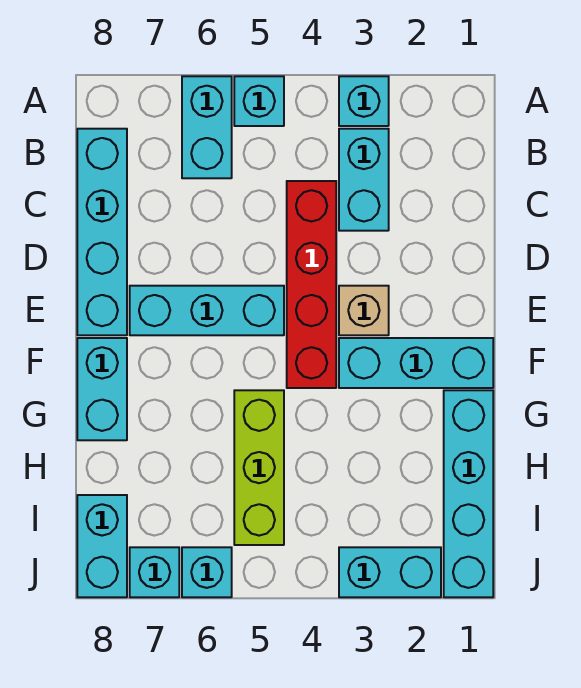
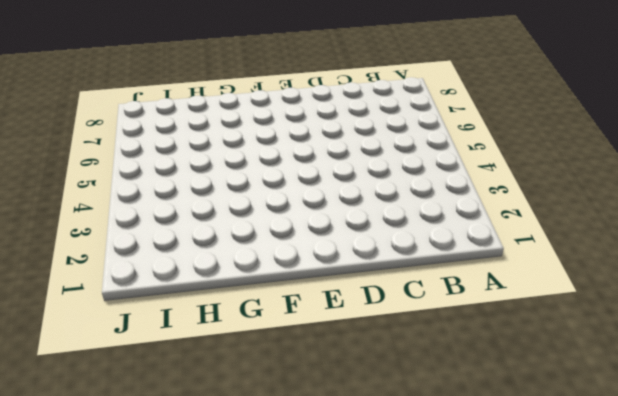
none -> cyan brick A3 level 1
none -> cyan brick A5 level 1
none -> cyan brick A6:B6 level 1

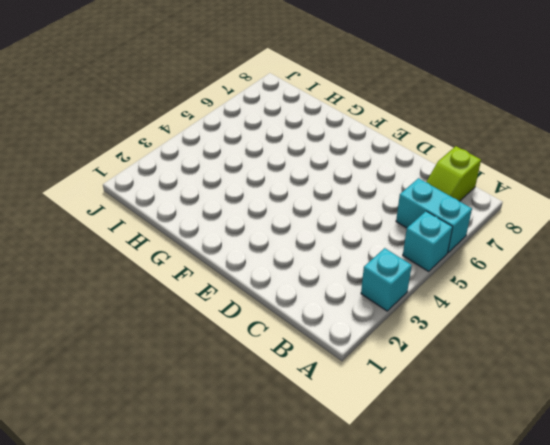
lime slope B7:B8 level 1 top 8 -> cyan brick B8:E8 level 1
none -> cyan brick B3:C3 level 1
none -> red brick C4:F4 level 1
none -> tan brick E3 level 1

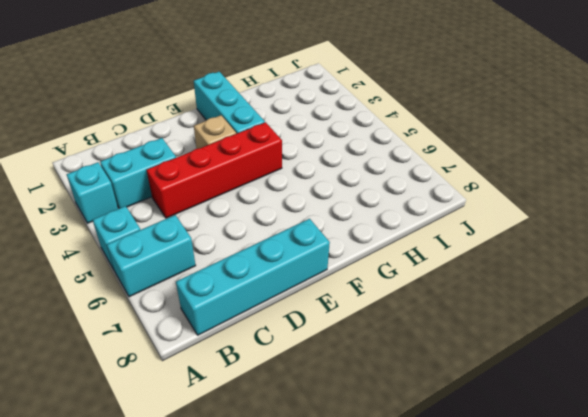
none -> cyan brick E5:E7 level 1
none -> cyan brick F8:G8 level 1
none -> cyan brick G1:J1 level 1

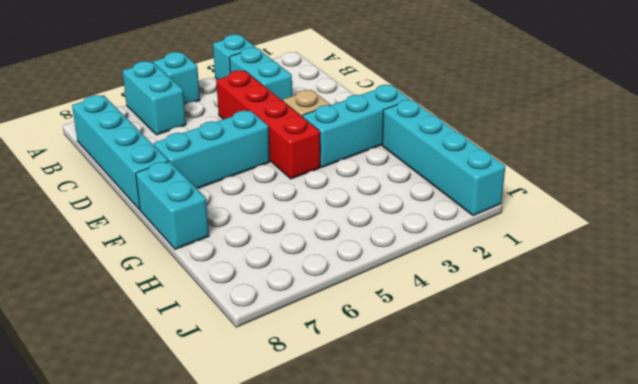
none -> lime brick G5:I5 level 1
none -> cyan brick I8:J8 level 1
none -> cyan brick J2:J3 level 1

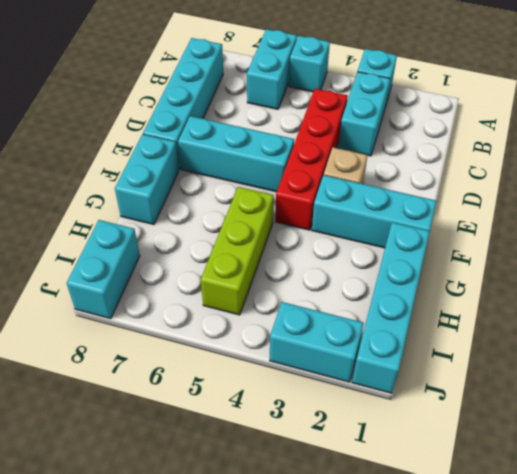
none -> cyan brick J6 level 1
none -> cyan brick J7 level 1

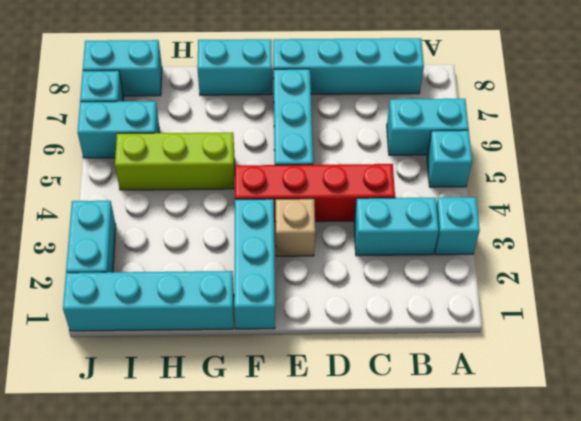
cyan brick I6:J6 level 1 -> cyan brick J6 level 1

